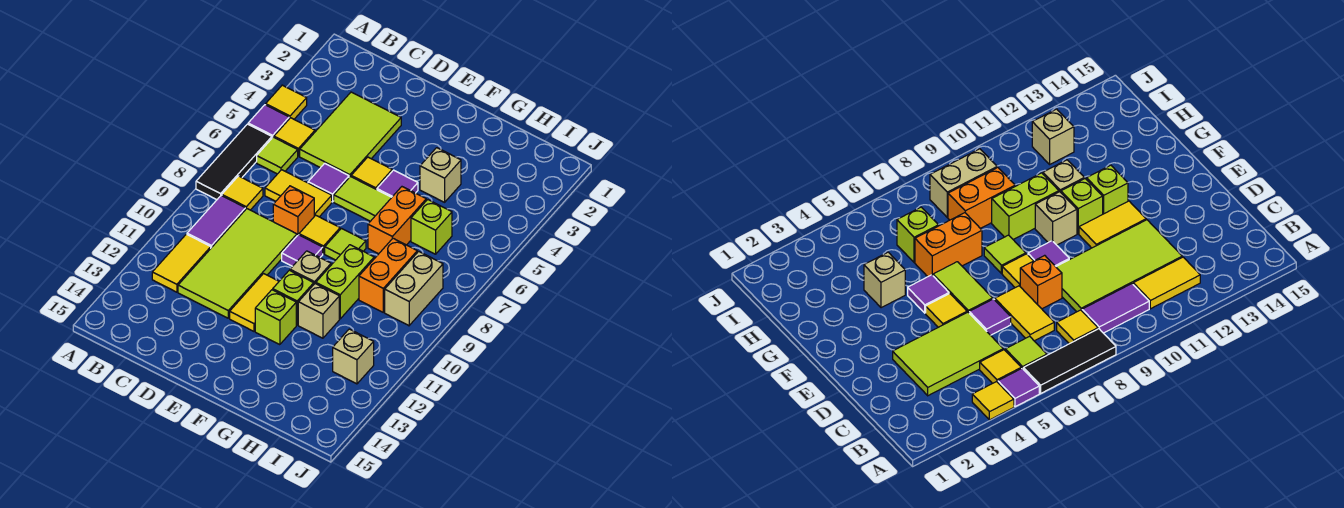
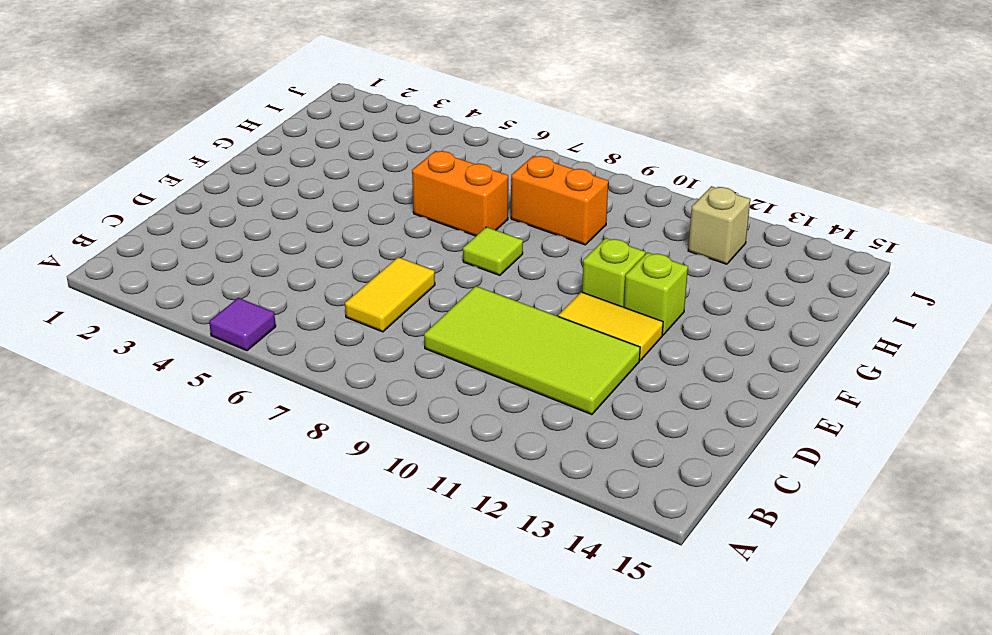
none -> yellow tile A4 level 1
none -> black tile A6:A8 level 1
none -> yellow tile B5 level 1
none -> lime tile B6 level 1

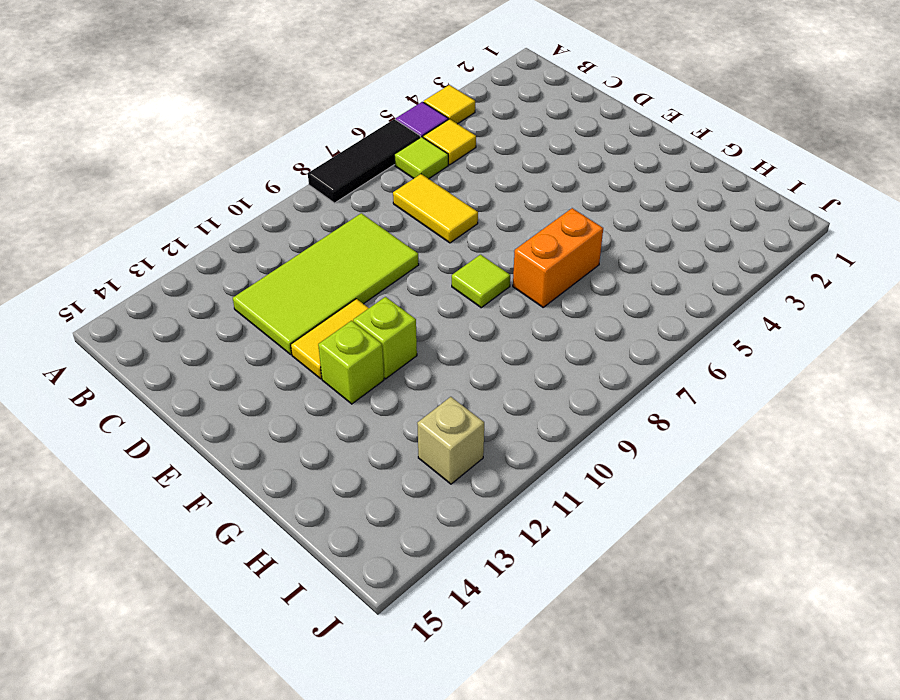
none -> yellow tile B8 level 1
none -> purple tile B9:B10 level 1
none -> yellow tile B11:B12 level 1
none -> lime tile C3:D5 level 1

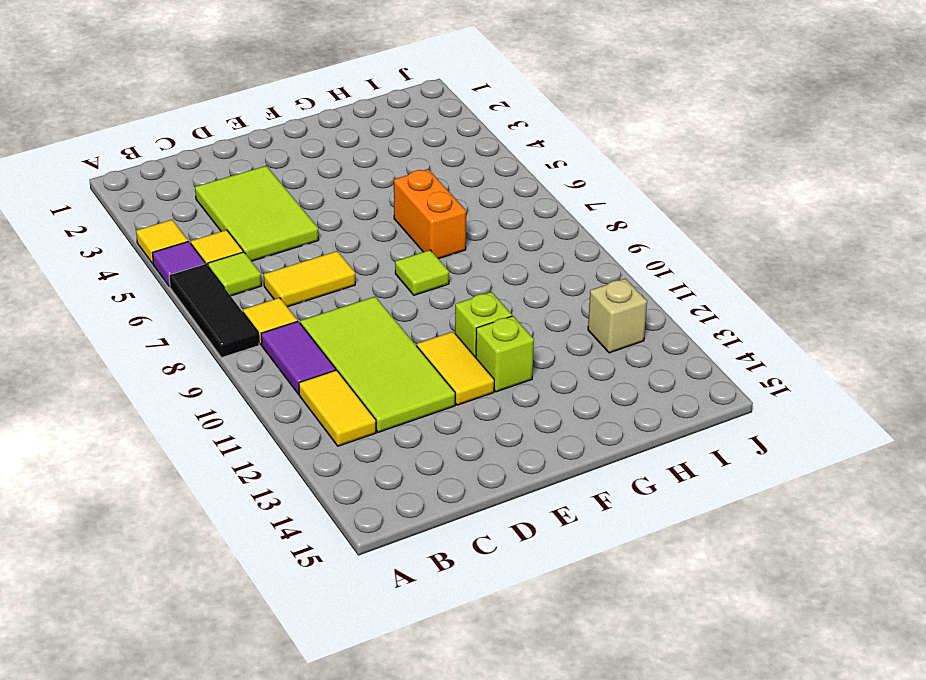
none -> purple tile D6 level 1
none -> orange brick D8 level 1
none -> yellow tile E5 level 1
none -> lime tile E6:F6 level 1

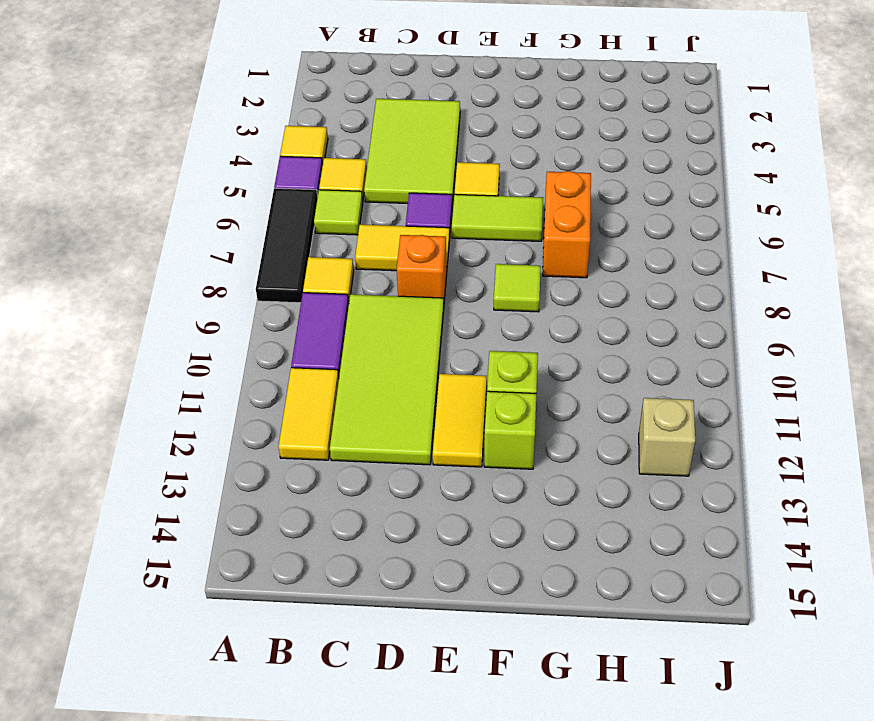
none -> yellow tile E8 level 1
none -> purple tile E9 level 1
none -> purple tile F5 level 1
none -> tan brick F10 level 1

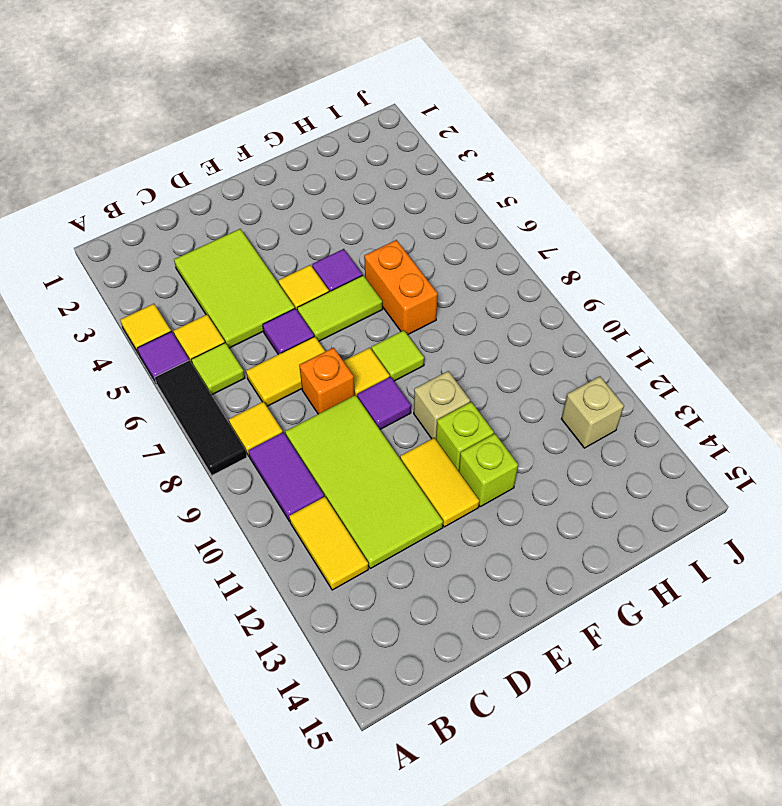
none -> tan brick G4 level 1
none -> lime brick G9:G10 level 1
none -> tan brick G11 level 1
none -> lime brick H6 level 1

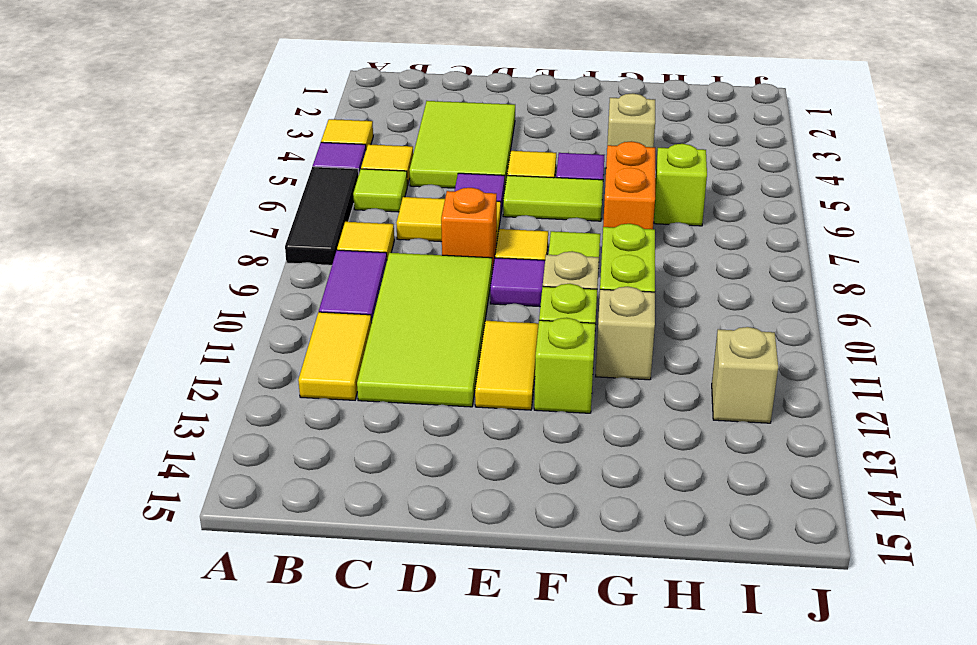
none -> orange brick H8:H9 level 1
none -> tan brick I8:I9 level 1

